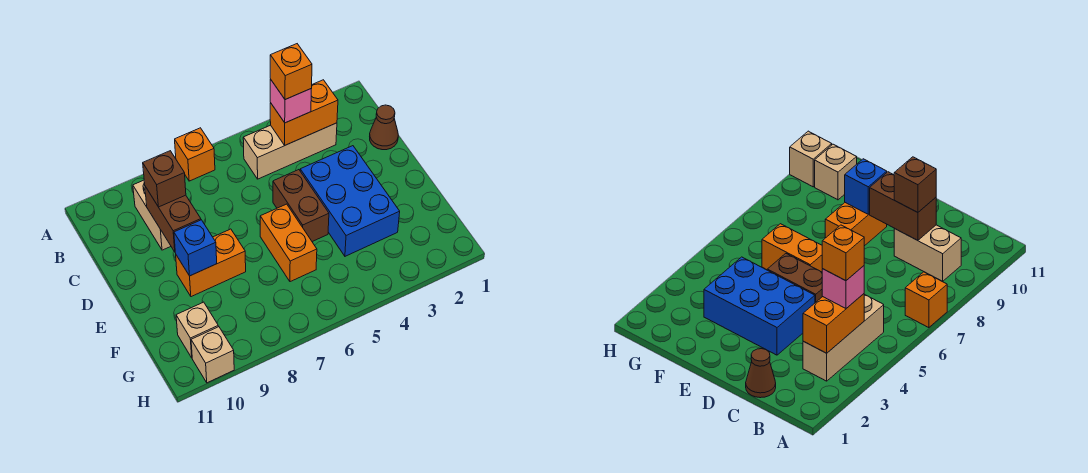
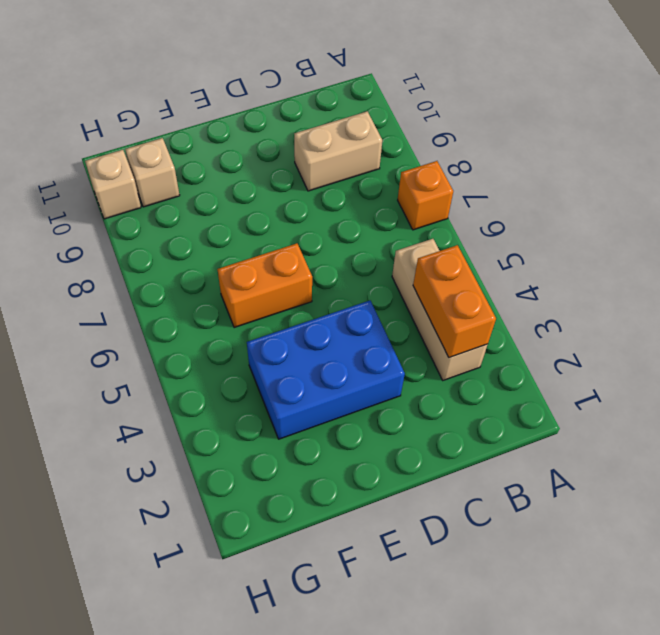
none -> brown cone C1 level 1
none -> brown brick D5:E5 level 1
none -> orange brick E8:E9 level 1

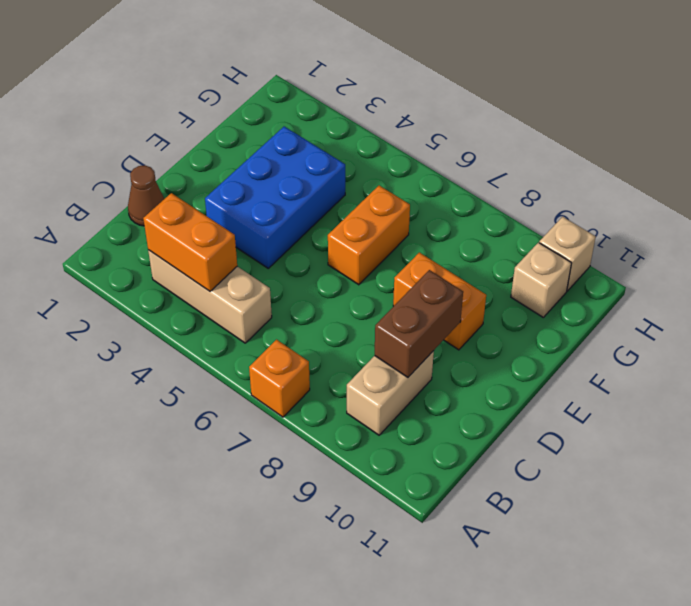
none -> brown brick D5:E5 level 1
none -> blue brick E9 level 2
none -> pink brick B4 level 3

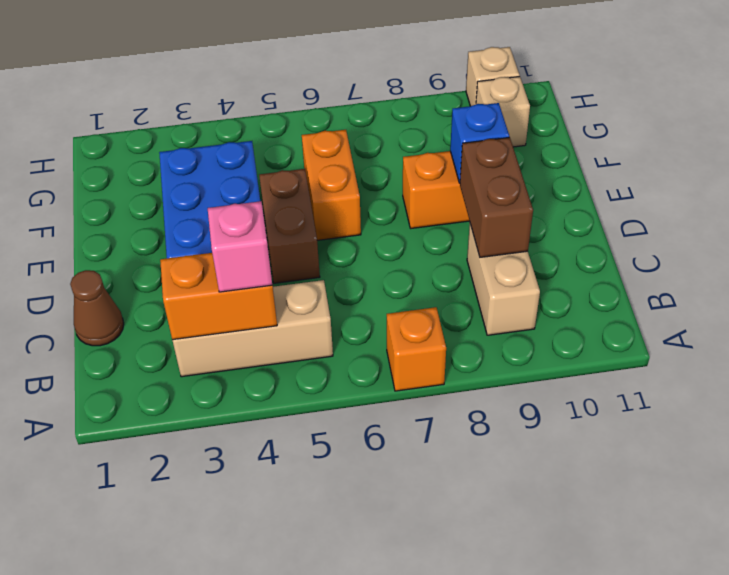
none -> brown brick C9 level 3
none -> orange brick B4 level 4

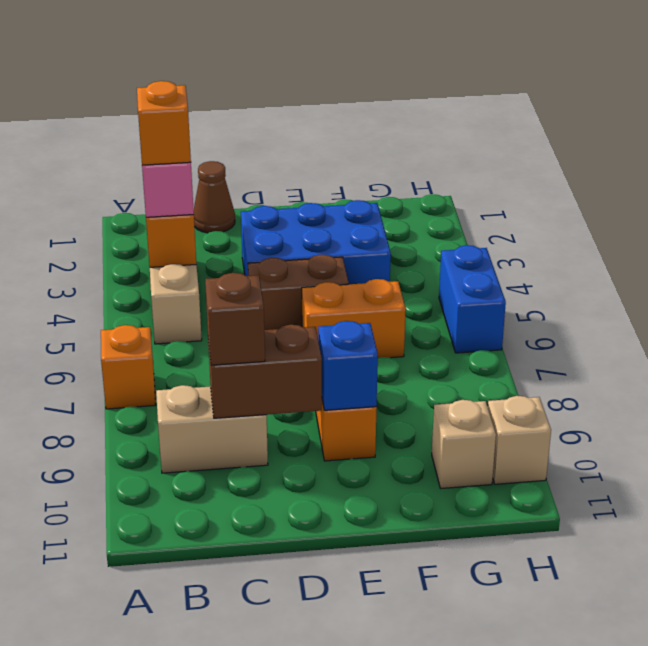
blue brick H5:H6 level 1 -> none

